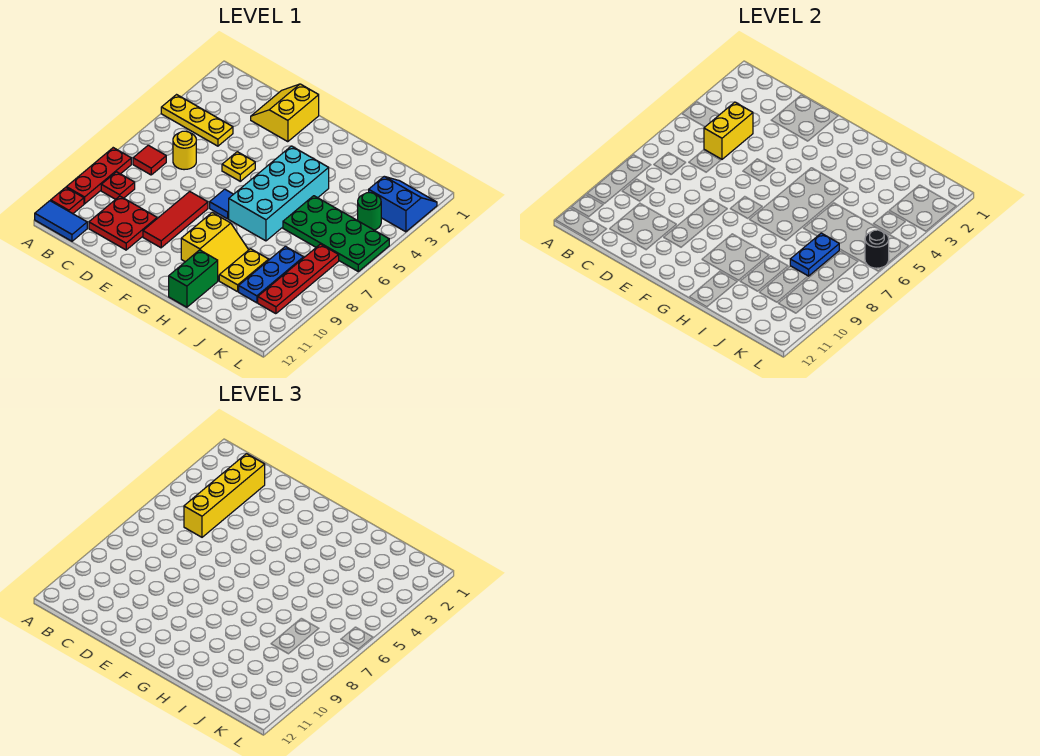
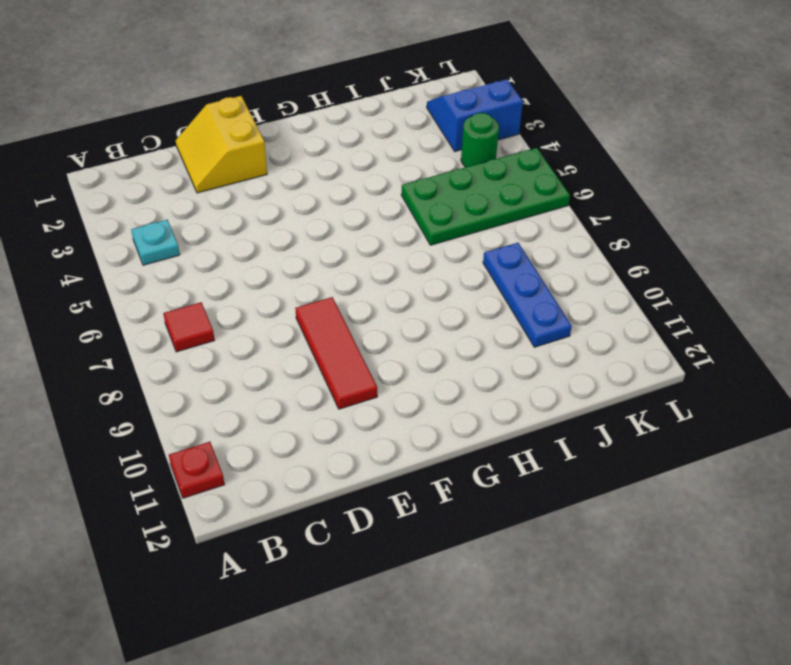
cyan plate B4 level 1 -> yellow plate A4:C4 level 1
none -> red plate A8:A10 level 1
none -> blue tile A12:B12 level 1
none -> red plate B9 level 1

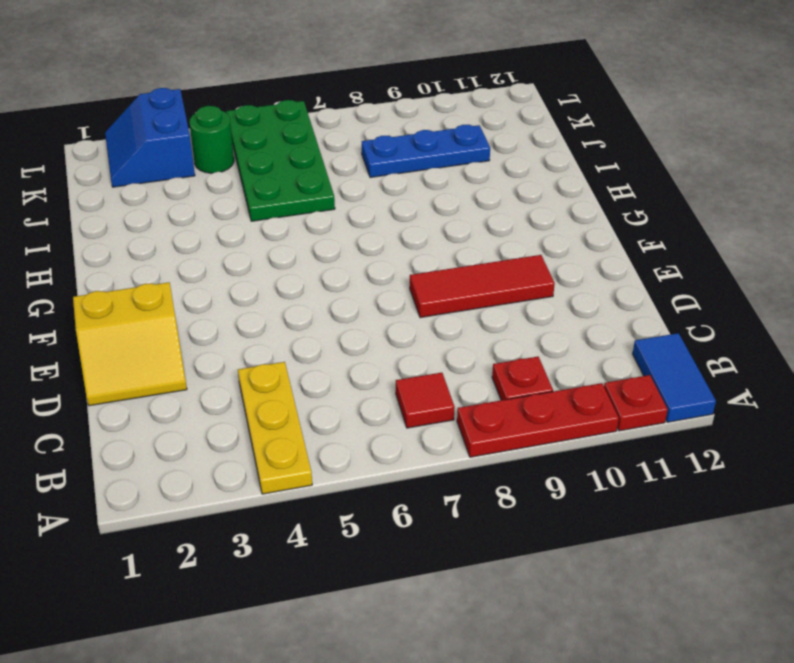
none -> yellow round brick C6 level 1
none -> red plate C10:D11 level 1
none -> yellow plate E5 level 1

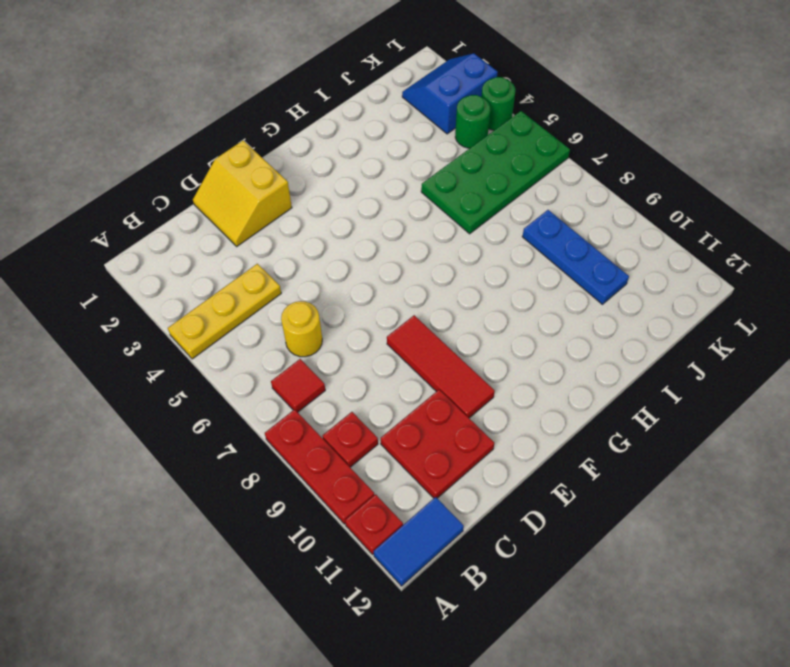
green round brick L4 level 1 -> none
none -> yellow plate E5 level 1
none -> blue tile F7 level 1
none -> cyan brick G4:H7 level 1

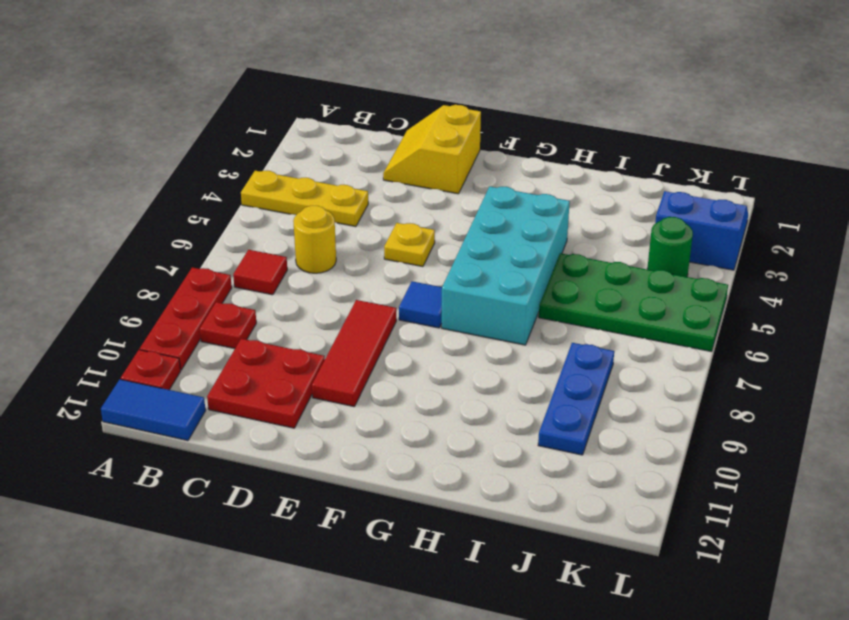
none -> yellow slope G9:H10 level 1 top G
none -> green brick H11:H12 level 1
none -> yellow plate I9:I10 level 1

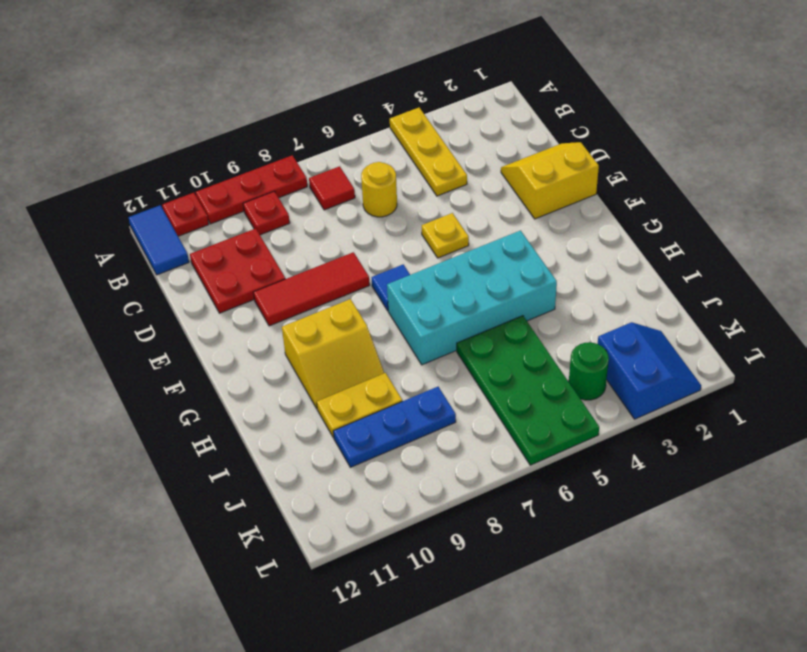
none -> green brick H11:H12 level 1
none -> red plate K7:K10 level 1
none -> yellow brick C4:C5 level 2

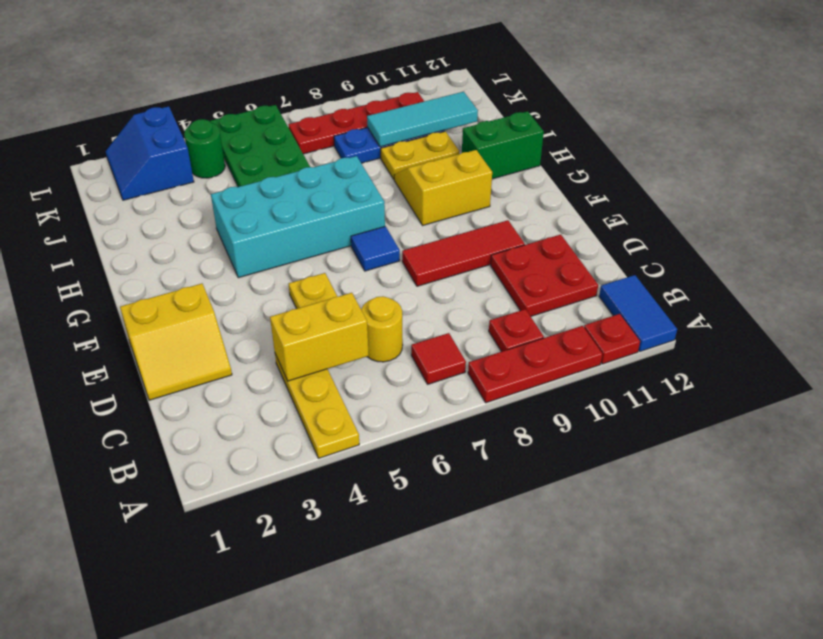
cyan tile J9:J11 level 2 -> none
none -> blue plate J7:J8 level 2
none -> black round brick L6 level 2
none -> yellow brick C2:C5 level 3

